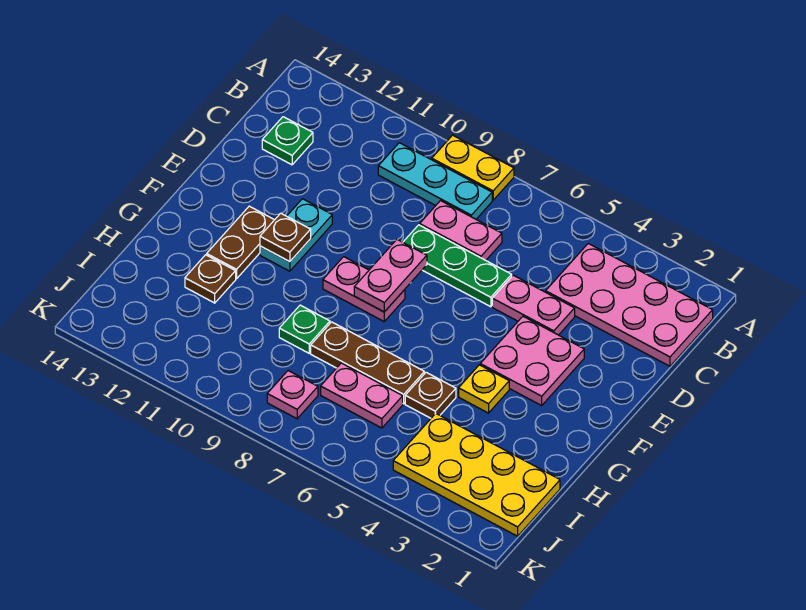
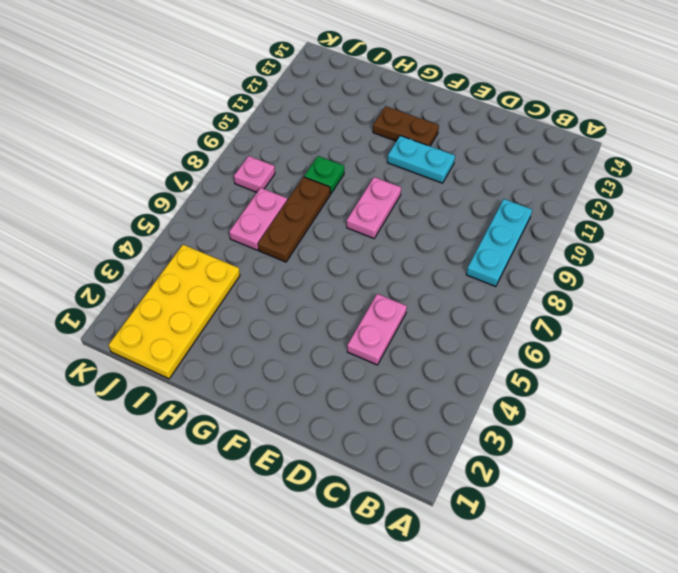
none -> yellow plate A8:A9 level 1
none -> pink plate B1:C4 level 1
none -> pink plate C7:C8 level 1

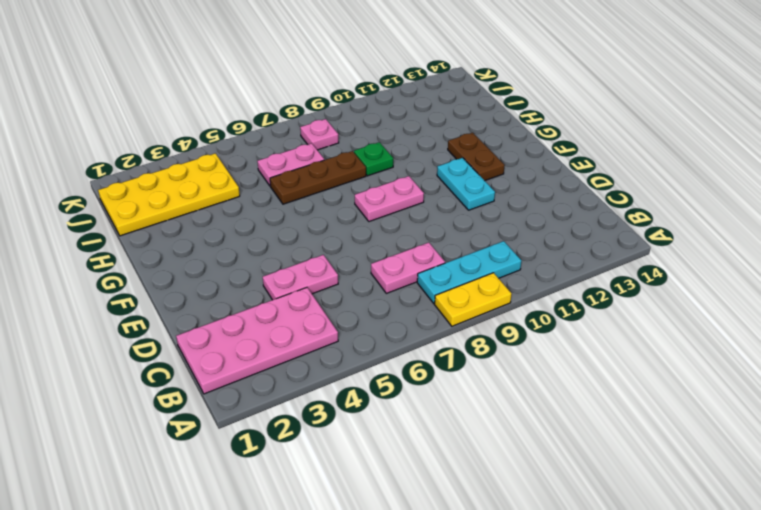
none -> green plate C13 level 1
none -> green plate D6:D8 level 1
none -> pink plate E3:F4 level 1

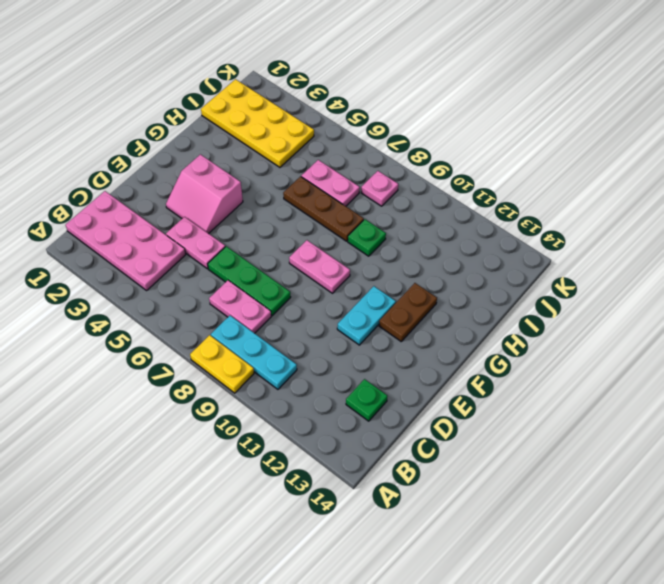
pink slope E3:F4 level 1 top F -> pink plate E3:F4 level 1
none -> yellow plate G4 level 1
none -> brown plate H5 level 1
none -> brown plate H12 level 1

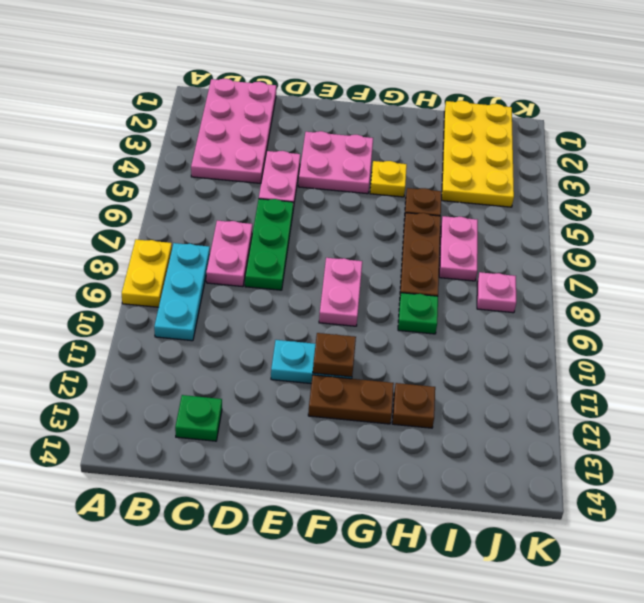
none -> pink plate E8:F8 level 2

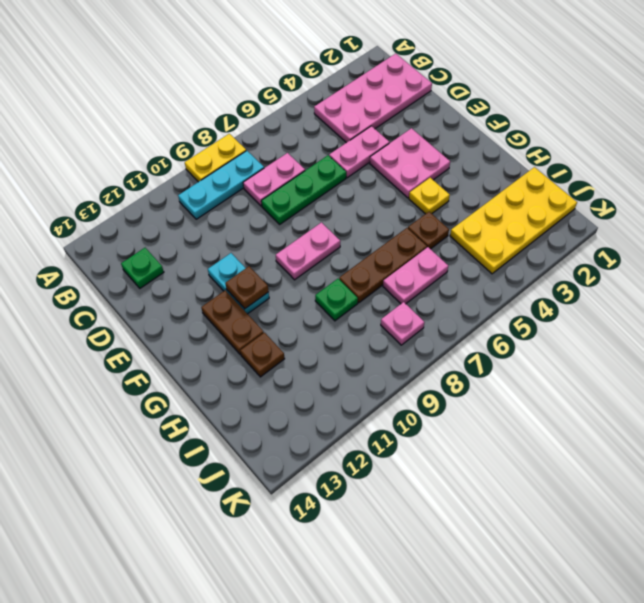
none -> pink plate E8:F8 level 2

